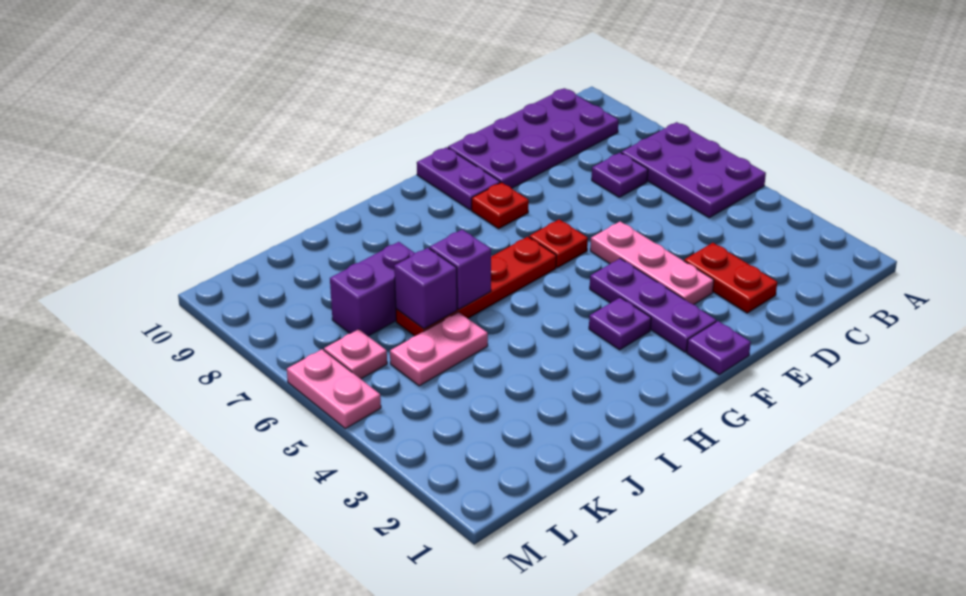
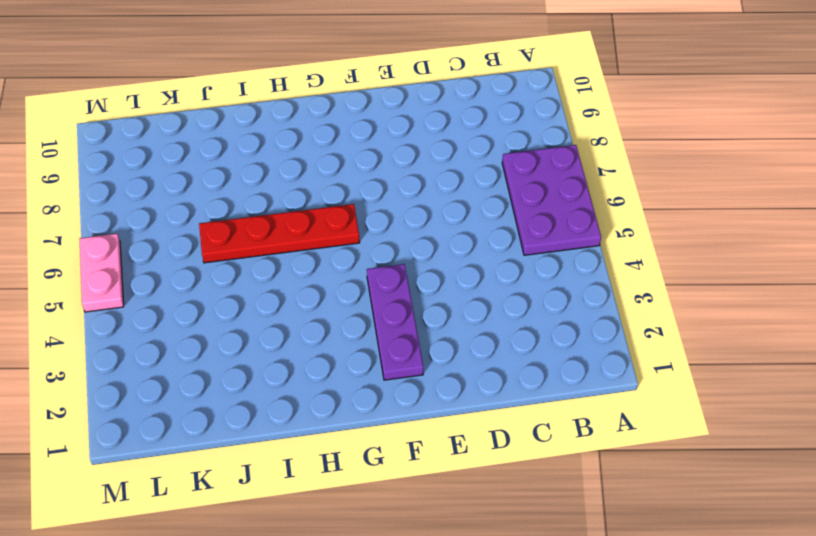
none -> purple plate B9:E10 level 1
none -> purple plate C7 level 1
none -> red plate D2:D3 level 1

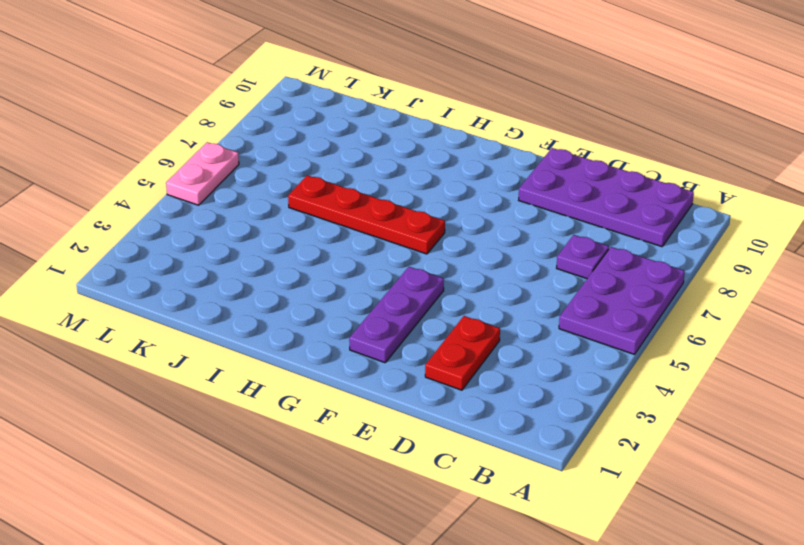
none -> pink plate E3:E5 level 1
none -> purple plate F1 level 1
none -> red plate F6 level 1

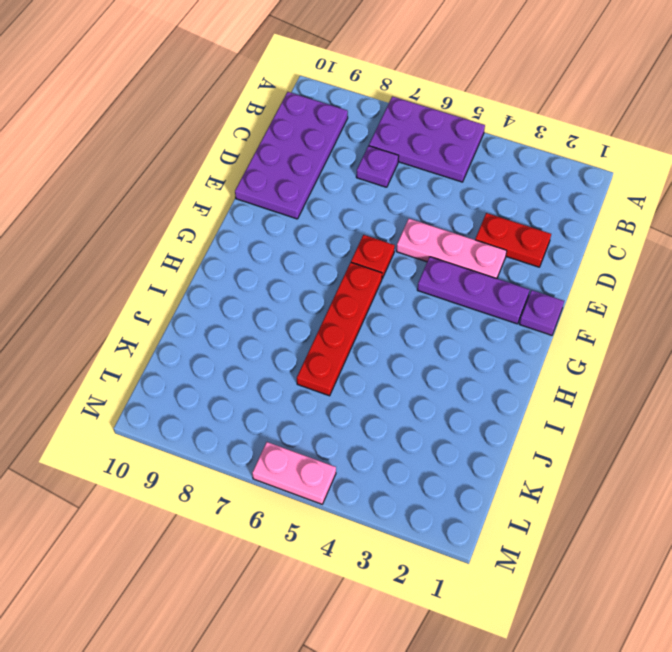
none -> red plate F8 level 1
none -> purple plate F9:F10 level 1
none -> purple plate G3 level 1

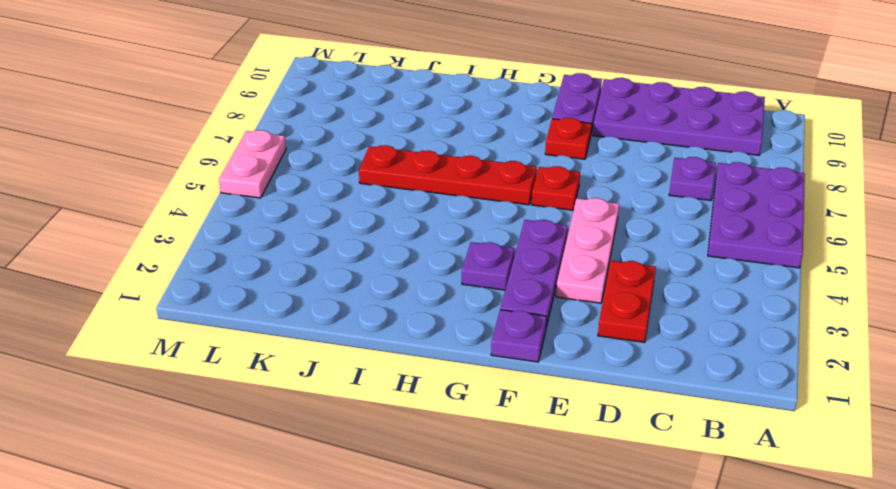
none -> pink plate J5:K5 level 1
none -> purple brick J7:K7 level 1
none -> pink plate L6 level 1

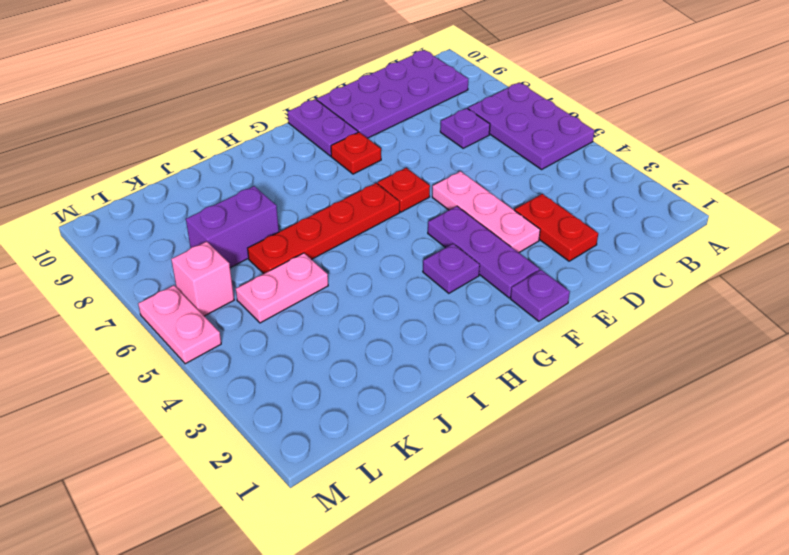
pink brick L6 level 1 -> pink plate L6 level 1
none -> purple brick I6 level 2
none -> purple brick J6 level 2

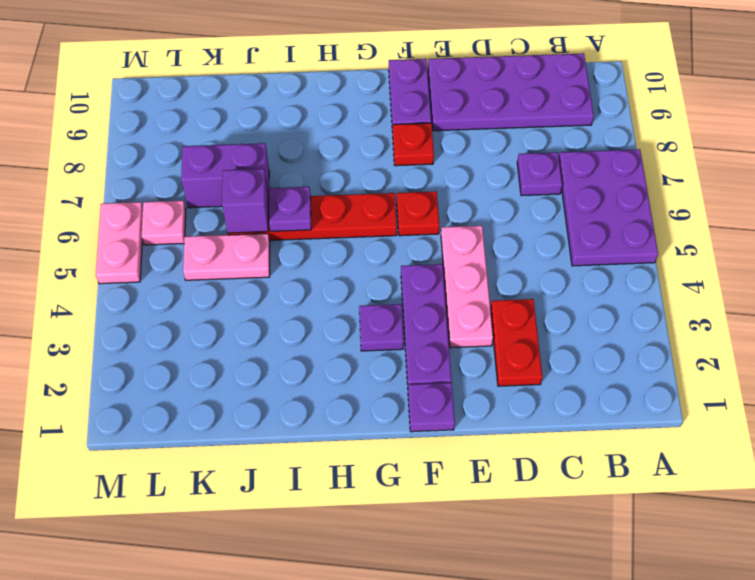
purple plate I6 level 2 -> purple brick I6 level 2

